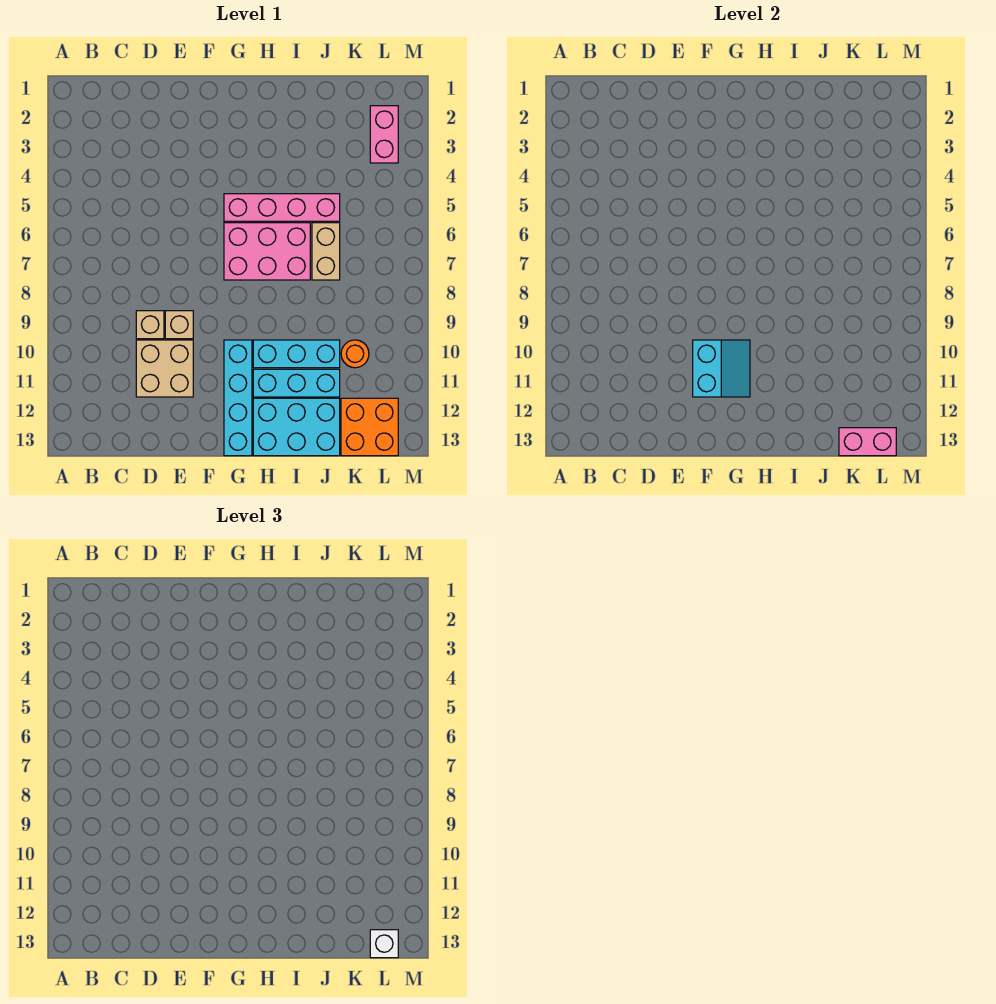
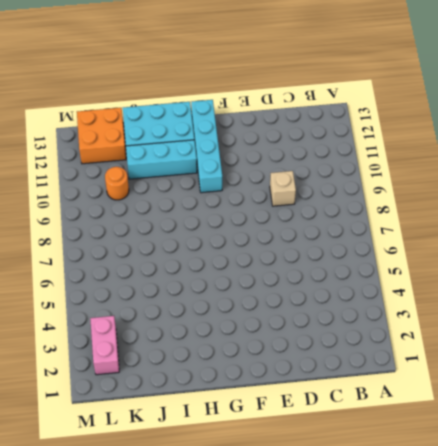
none -> tan brick D10:E11 level 1
none -> tan brick E9 level 1
none -> pink brick G5:J5 level 1

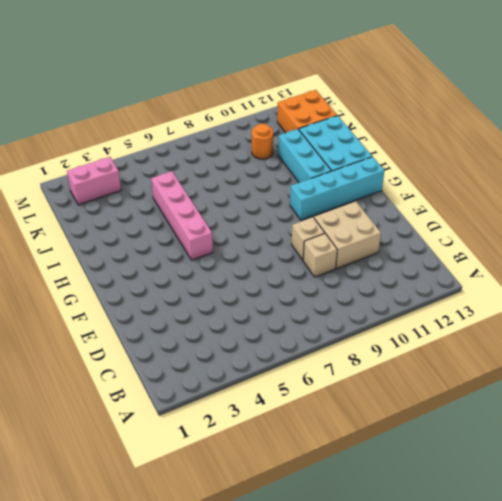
none -> pink brick G6:I7 level 1
none -> cyan brick H10:J10 level 1
none -> tan brick J6:J7 level 1

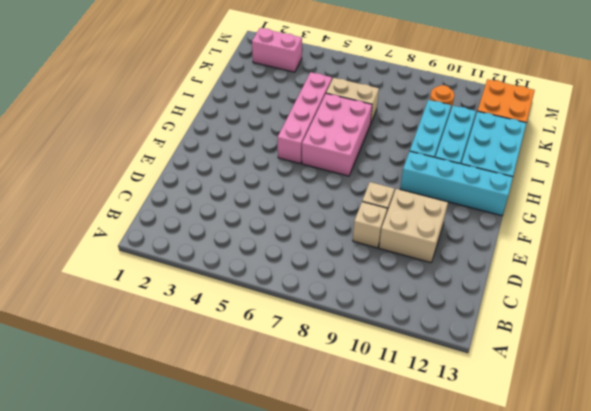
none -> cyan slope F10:G11 level 2 top F
none -> pink brick K13:L13 level 2
none -> white brick L13 level 3

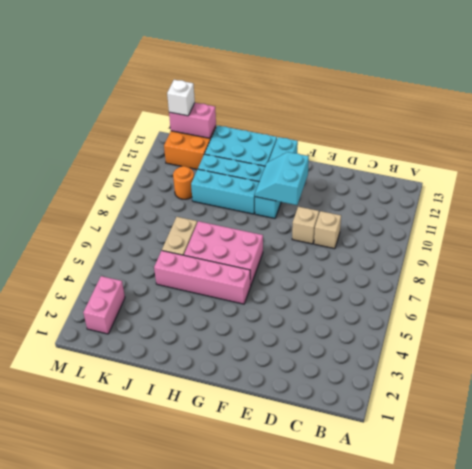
none -> tan brick D10:E11 level 1

